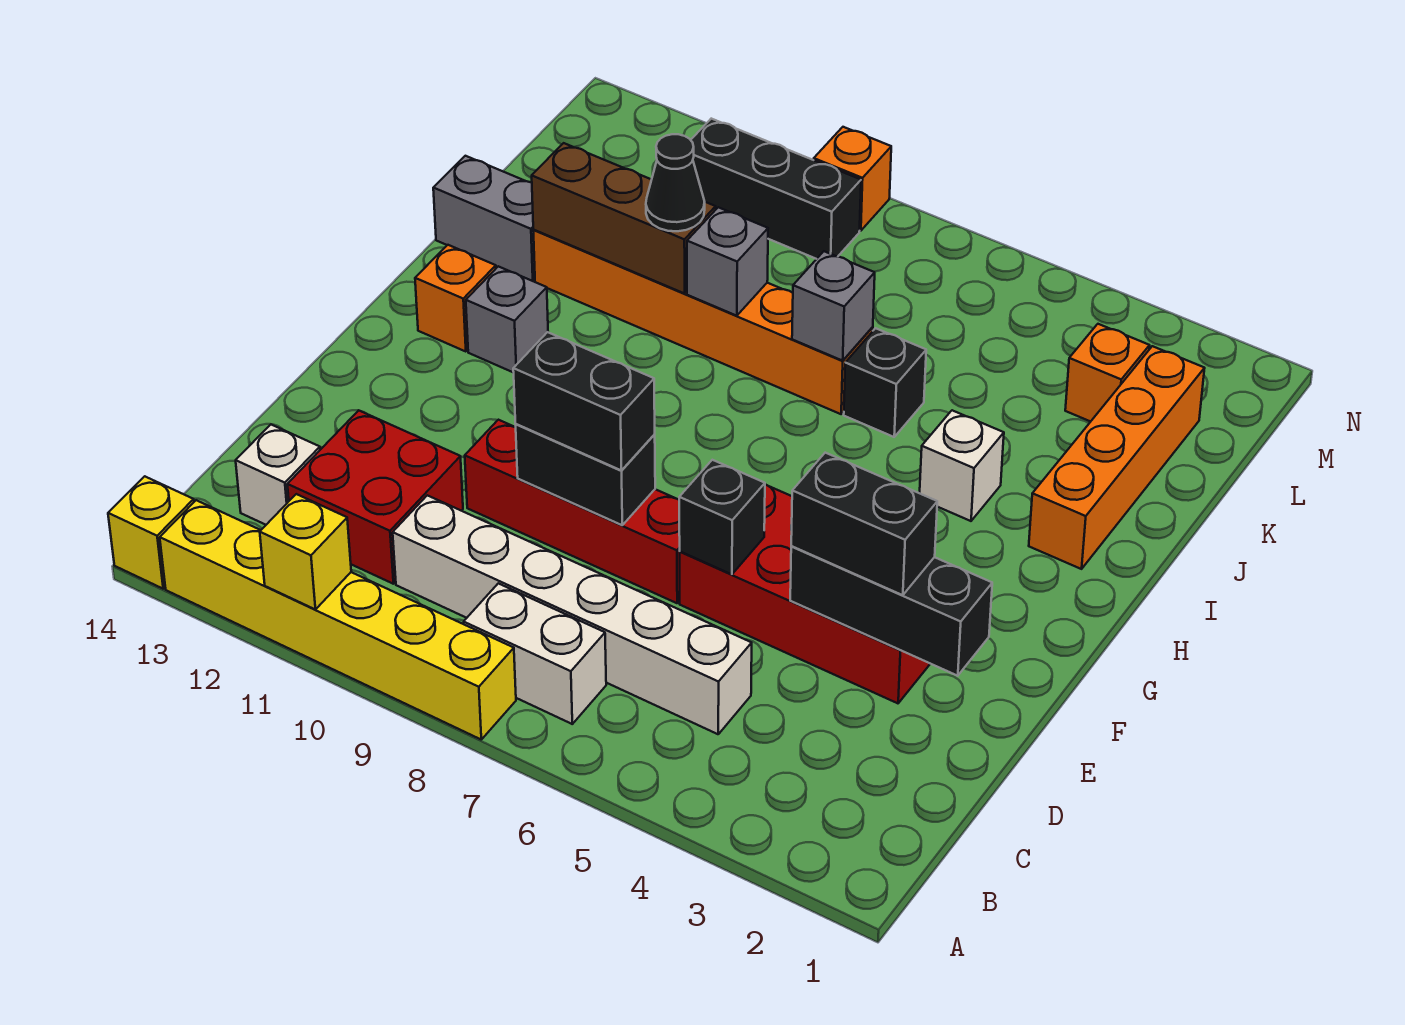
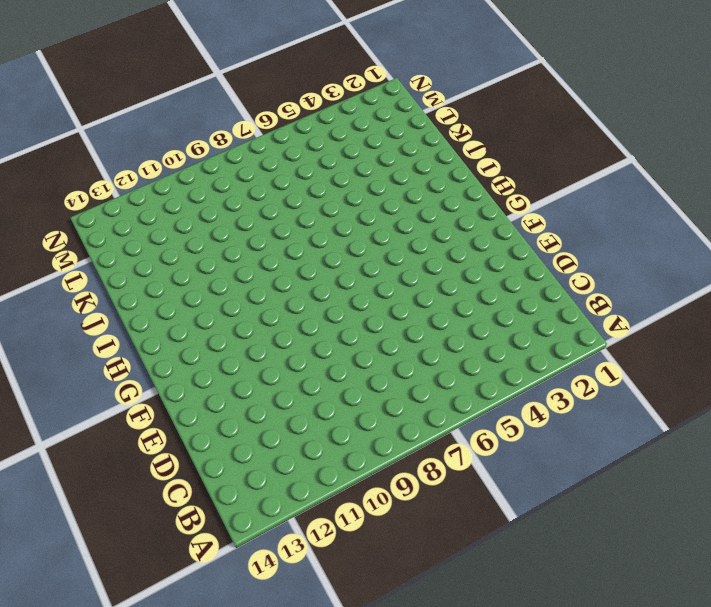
none -> yellow brick A8:A13 level 1
none -> yellow brick A14 level 1
none -> white brick B7:B8 level 1

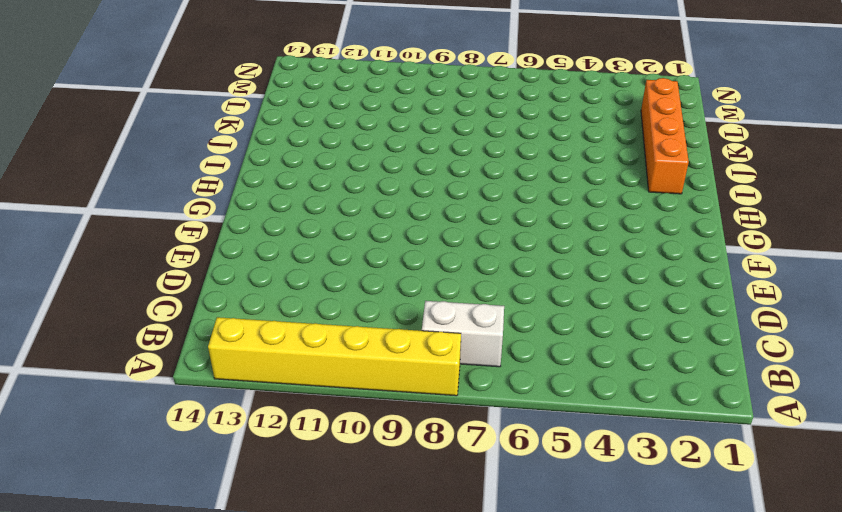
none -> yellow brick A14 level 1
none -> white brick C5:C10 level 1
none -> red brick C11:D12 level 1

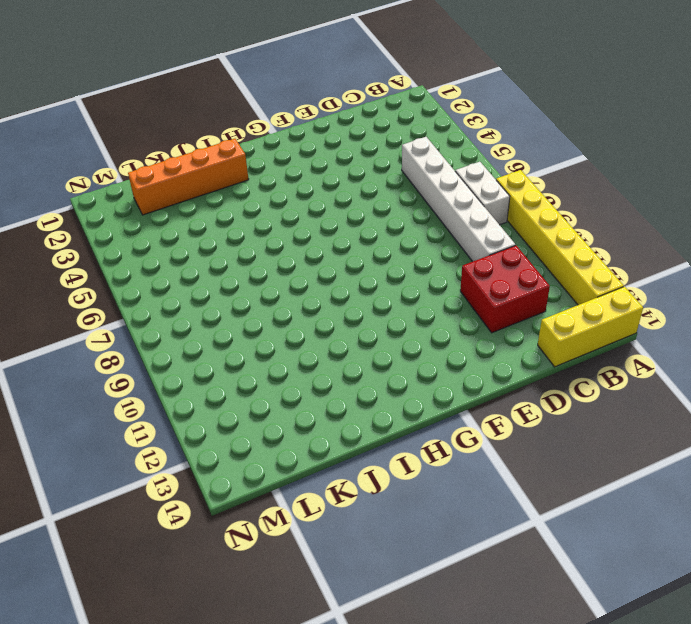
yellow brick A14:C14 level 1 -> yellow brick A14 level 1
none -> white brick C13 level 1
none -> red brick E3:F6 level 1
none -> red brick E7:E10 level 1

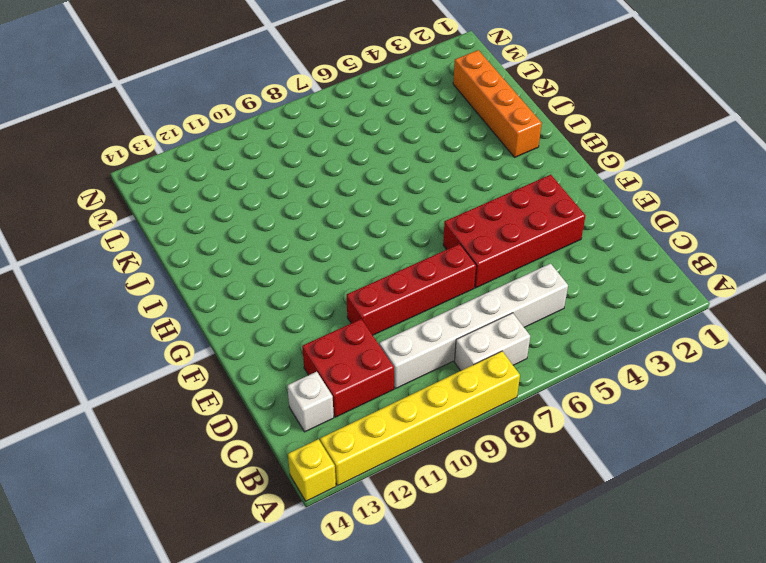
none -> grey brick H12 level 1
none -> orange brick H13 level 1
none -> white brick I4 level 1

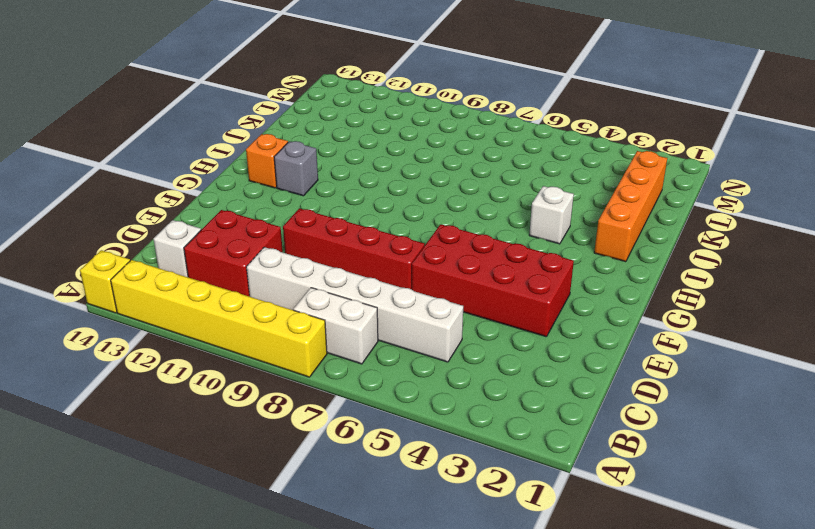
none -> black brick J6 level 1
none -> orange brick J7:J12 level 1
none -> grey brick J13:J14 level 1

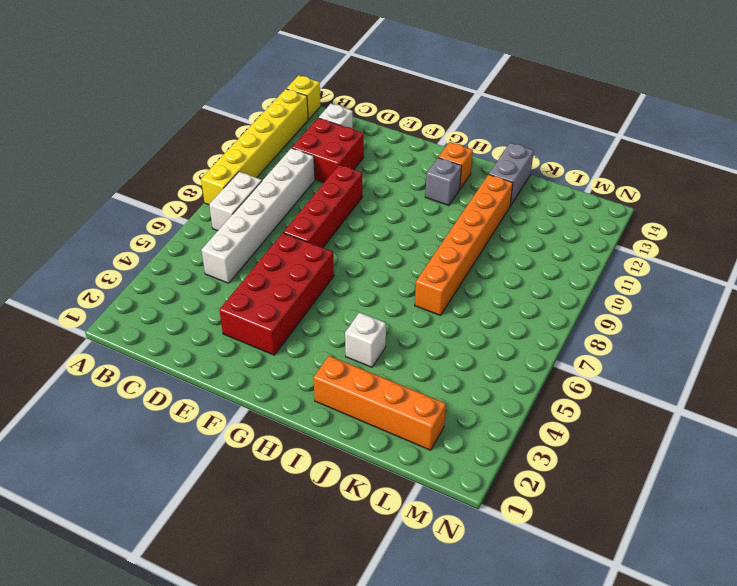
none -> black brick J6 level 1
none -> orange brick L3 level 1
none -> black brick M9:M11 level 1

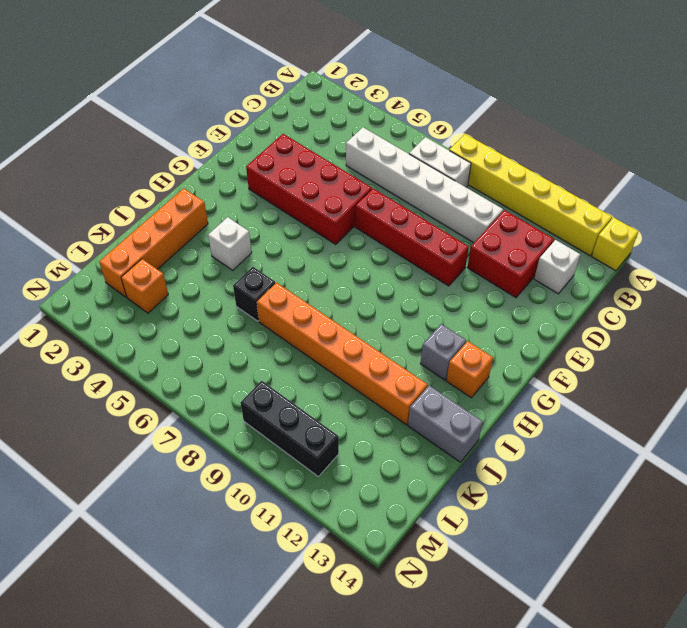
none -> orange brick N9 level 1
none -> yellow brick A11 level 2
none -> black brick E2:E4 level 2

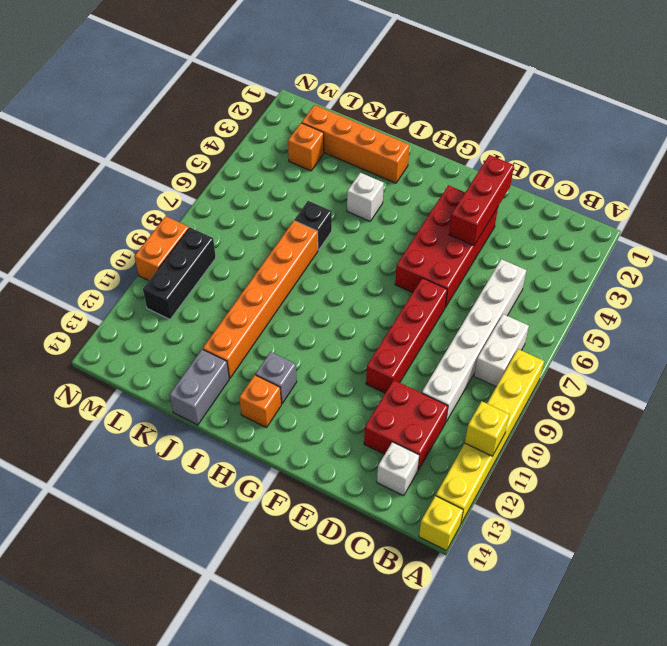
red brick E2:E4 level 2 -> black brick E2:E4 level 2
orange brick N9:N10 level 1 -> orange brick N9 level 1
none -> black brick E6 level 2
none -> black brick E8:E9 level 2
none -> grey brick J7 level 2

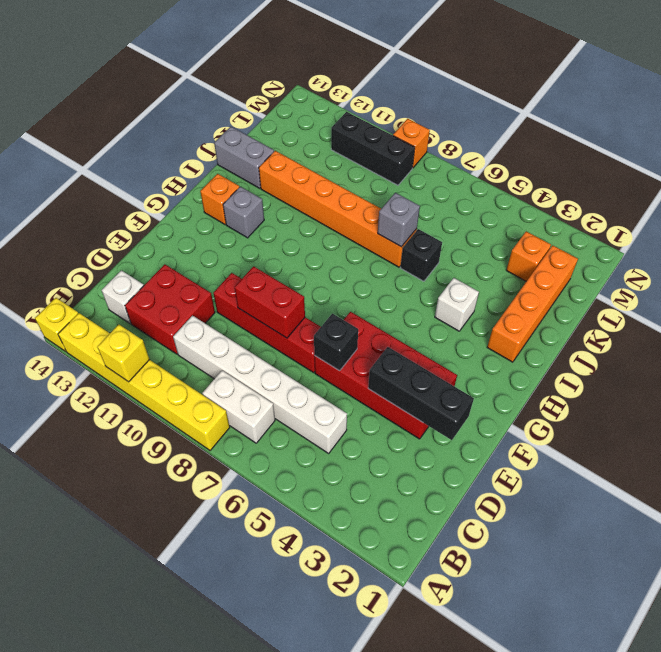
red brick E8:E9 level 2 -> black brick E8:E9 level 2
none -> grey brick J9 level 2
none -> brown brick J10:J12 level 2
none -> black brick E3:E4 level 3

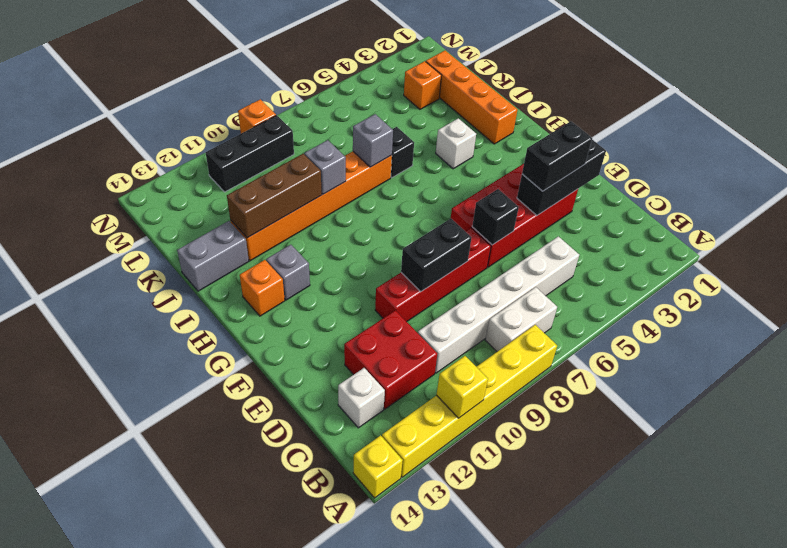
none -> black brick E8:E9 level 3
none -> black cone J10 level 3

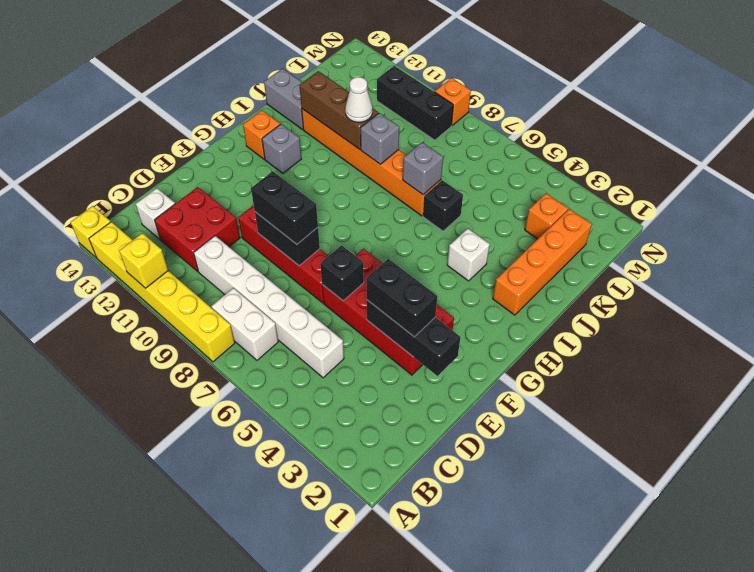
white cone J10 level 3 -> black cone J10 level 3

